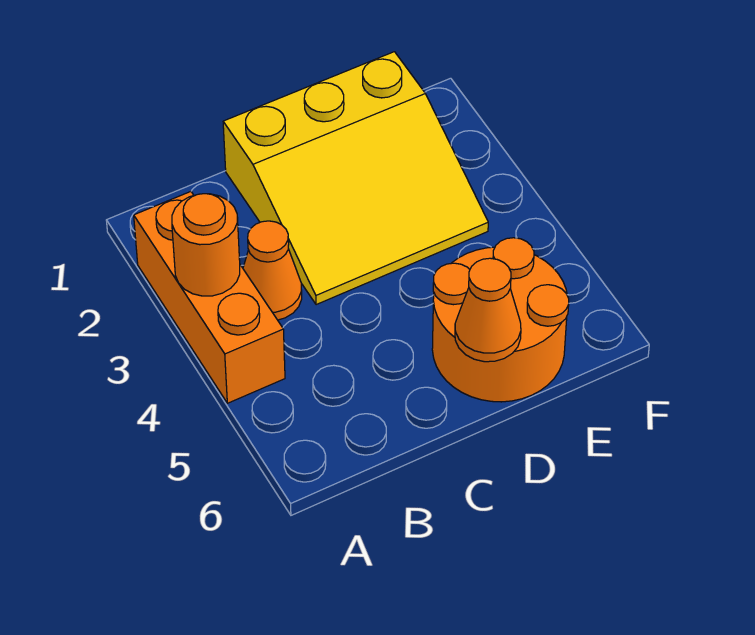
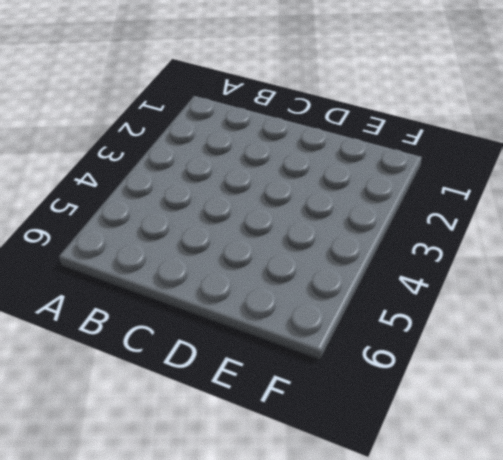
none -> orange brick A2:A4 level 1
none -> orange cone B3 level 1

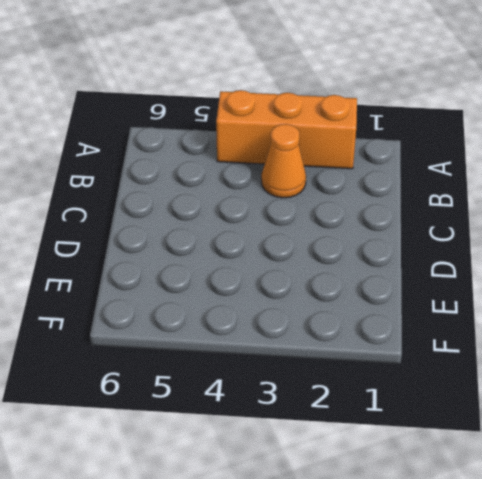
none -> yellow slope C1:E3 level 1 top 1
none -> orange round brick D5:E6 level 1

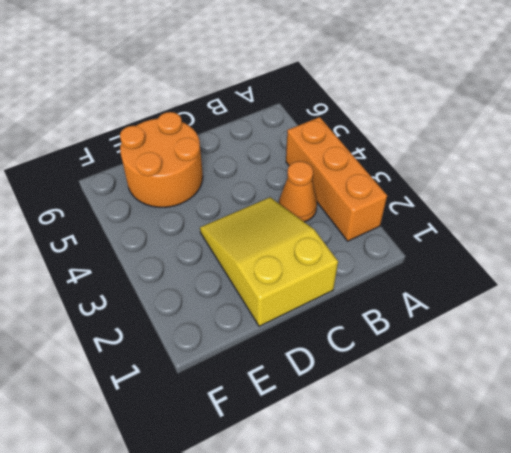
yellow slope C1:D3 level 1 top 1 -> yellow slope C1:E3 level 1 top 1
none -> orange round brick A3 level 2
none -> orange cone D6 level 2

